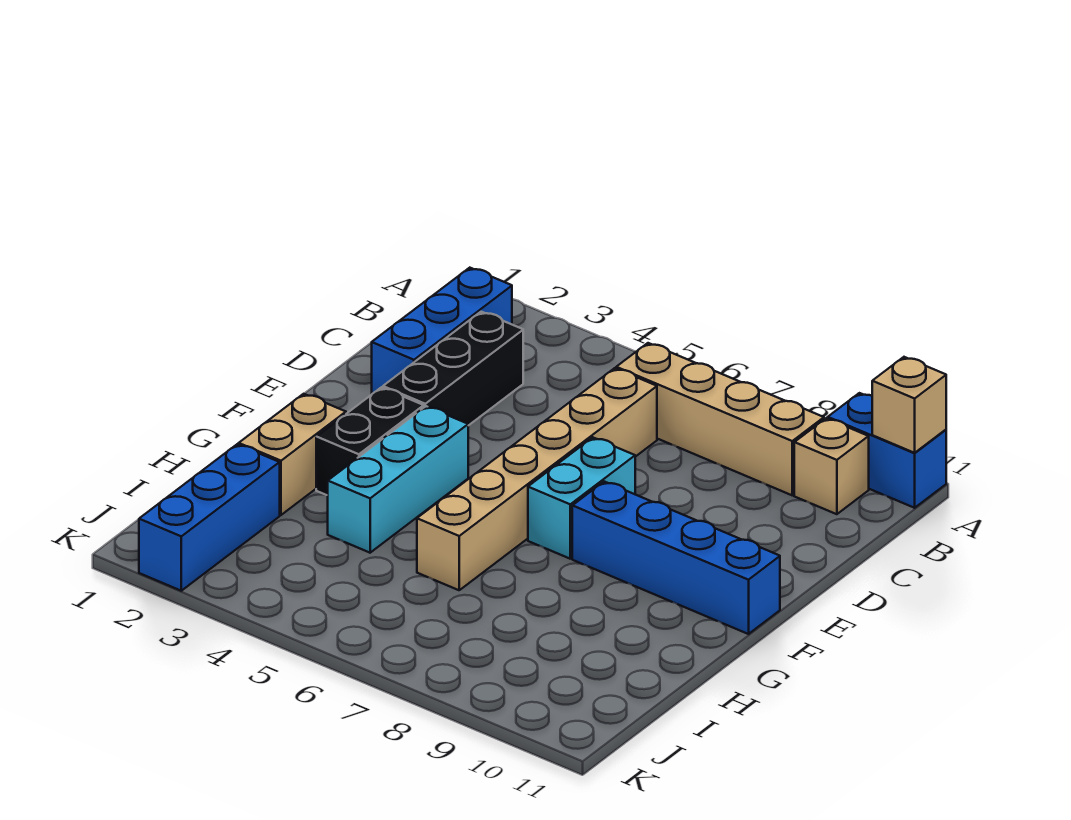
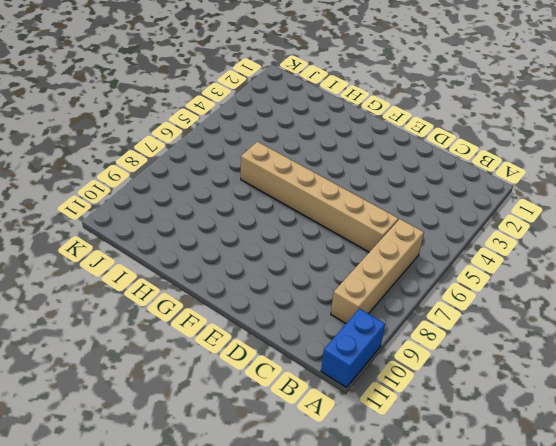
none -> blue brick B2:D2 level 1
none -> tan brick B10 level 1
none -> black brick C3:E3 level 1

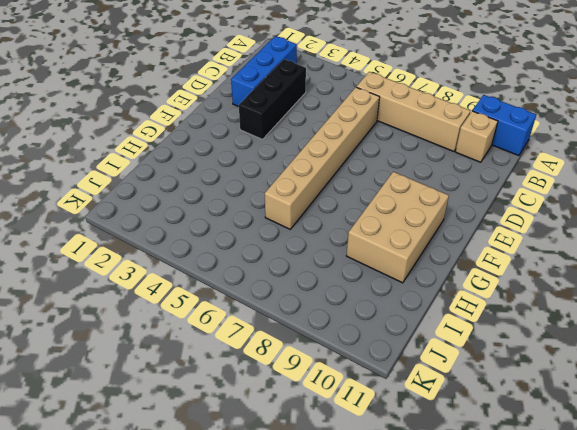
tan brick F9:H10 level 1 -> blue brick F8:F11 level 1
none -> cyan brick E7:F7 level 1
none -> black brick F3:G3 level 1
none -> cyan brick F4:H4 level 1

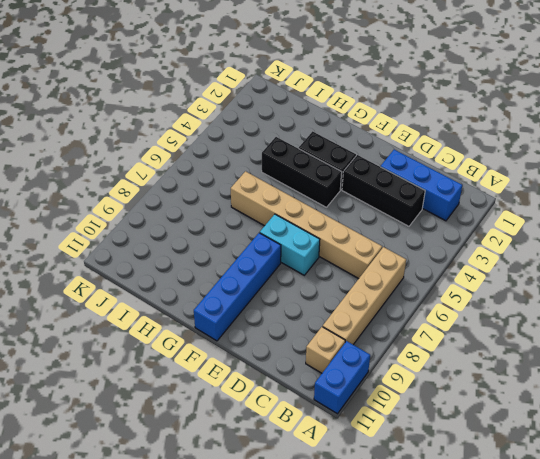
black brick F4:H4 level 1 -> cyan brick F4:H4 level 1
none -> tan brick G2:H2 level 1
none -> blue brick I2:K2 level 1
none -> tan brick A11 level 2

